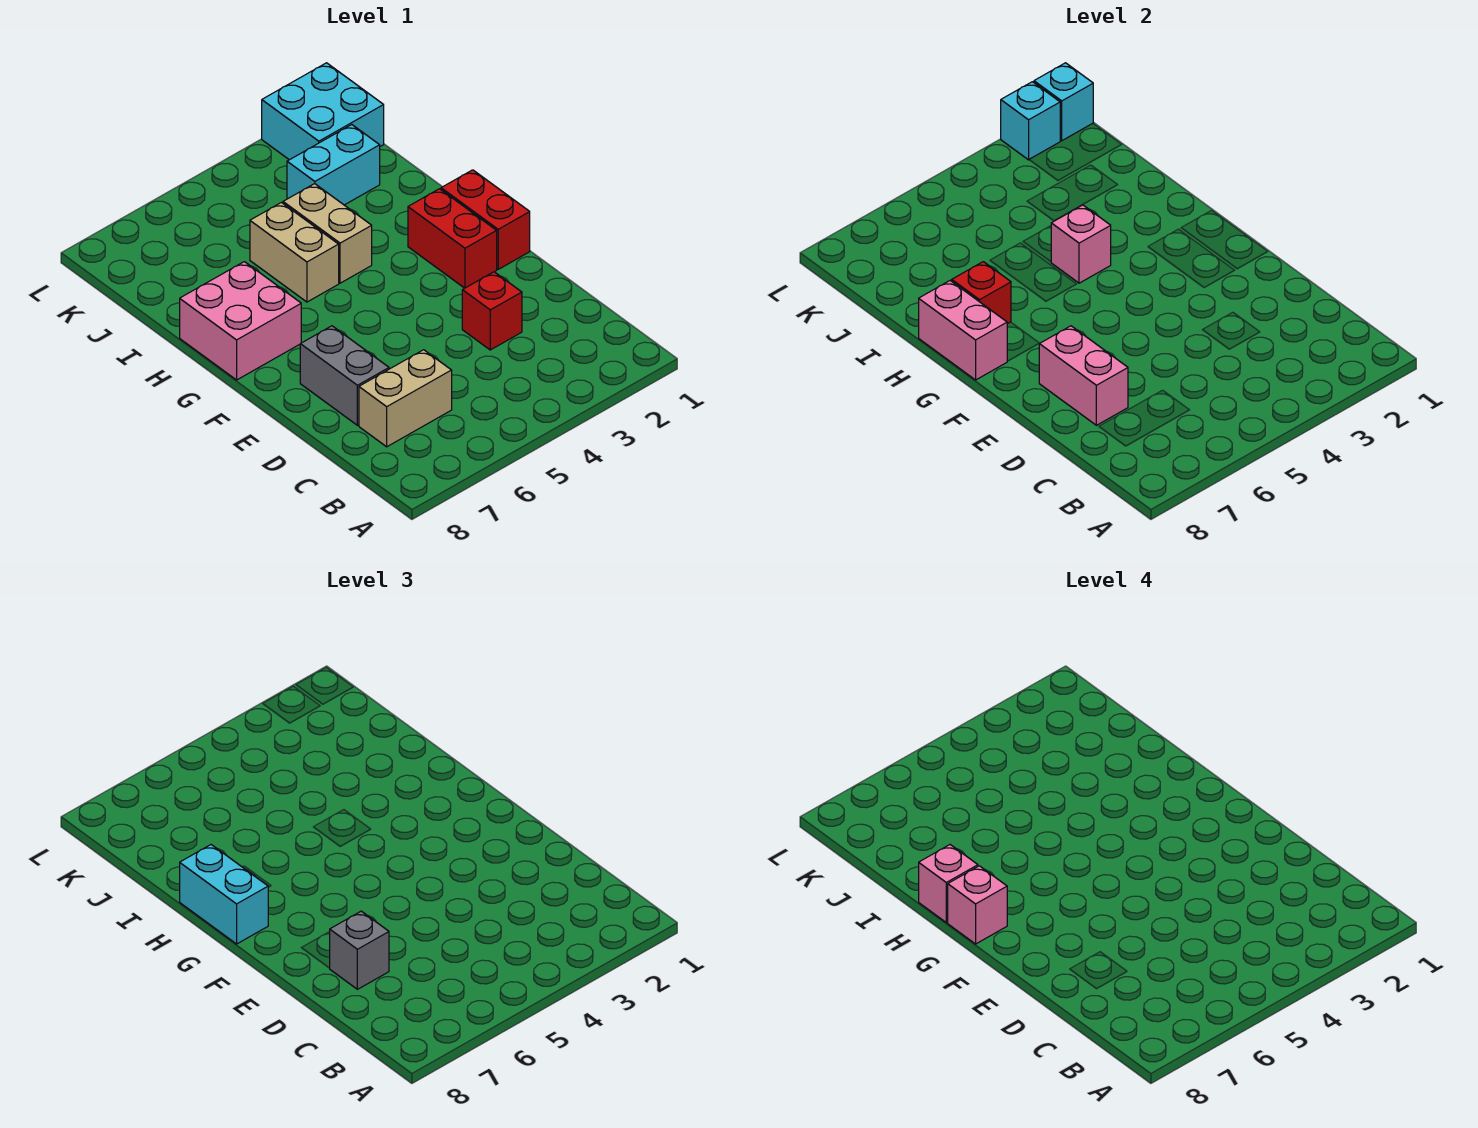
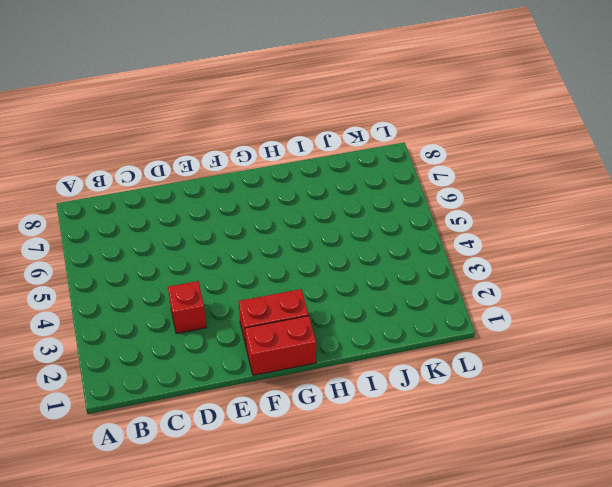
none -> tan brick C6:C7 level 1
none -> grey brick D7:E7 level 1
none -> pink brick G7:H8 level 1

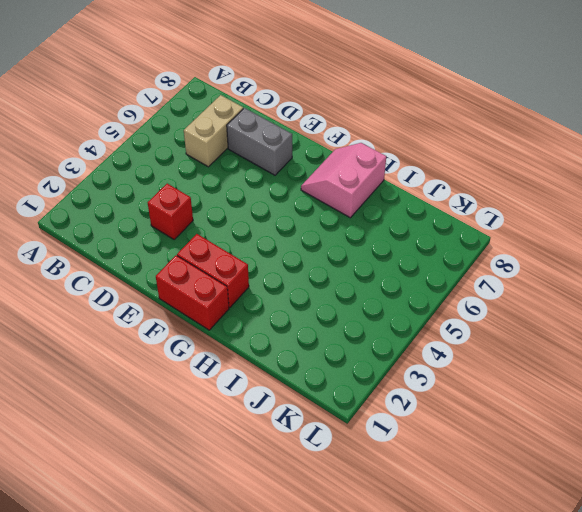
pink slope G7:H8 level 1 top H -> pink brick G7:H8 level 1
none -> tan brick H4:I4 level 1
none -> tan brick H5:I5 level 1
none -> cyan brick J2:J3 level 1

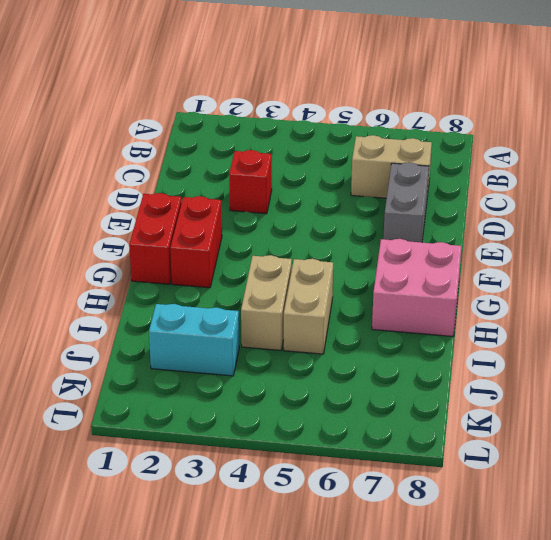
none -> cyan brick K1:L2 level 1
none -> pink brick D7:E7 level 2
none -> pink brick G8:H8 level 2

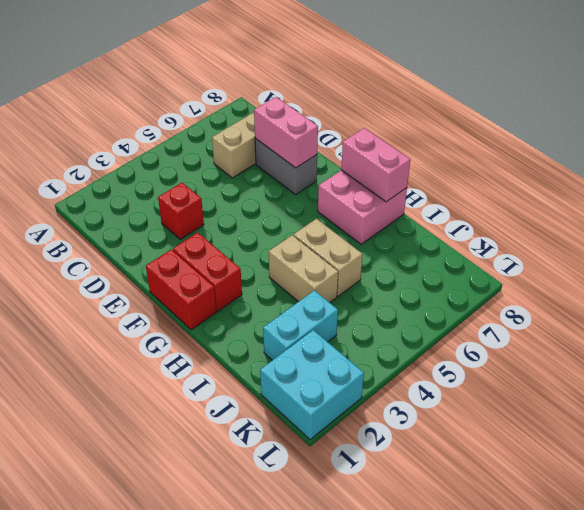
none -> pink brick H4 level 2
none -> red brick H7 level 2
none -> cyan brick L1 level 2

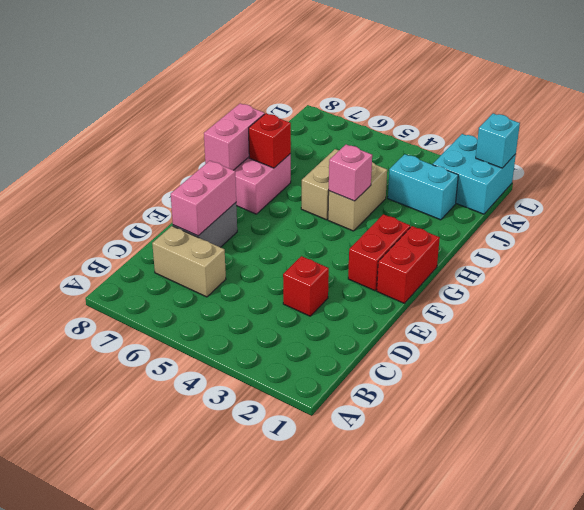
none -> cyan brick L2 level 2
none -> grey brick D7 level 3
none -> cyan brick G8:H8 level 3

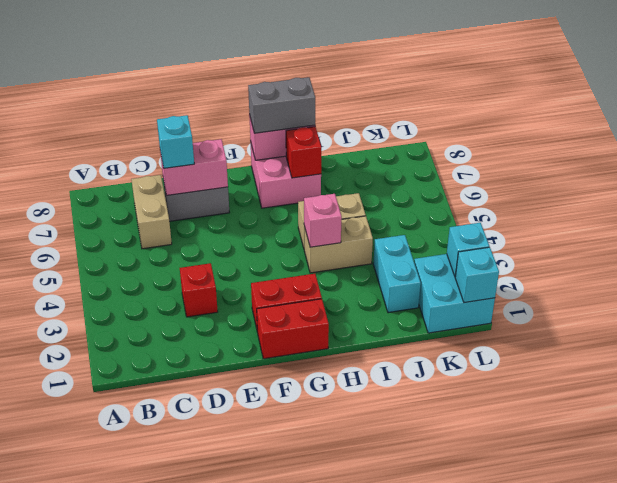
cyan brick D7 level 3 -> grey brick D7 level 3
grey brick G8:H8 level 3 -> cyan brick G8:H8 level 3
none -> pink brick G8 level 4
none -> pink brick H8 level 4

